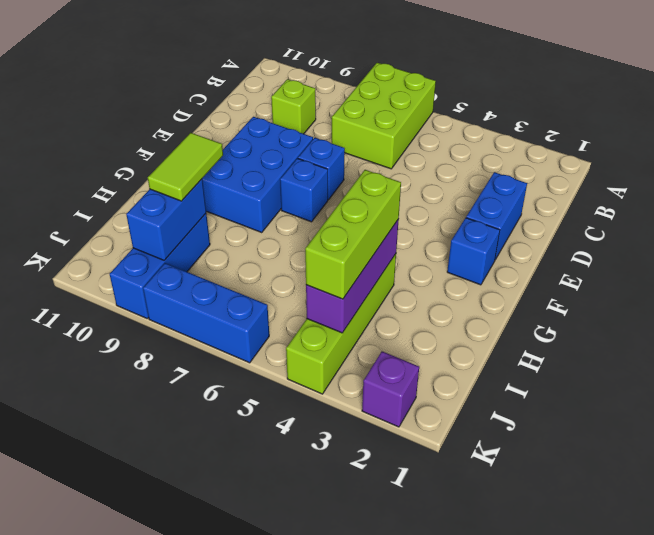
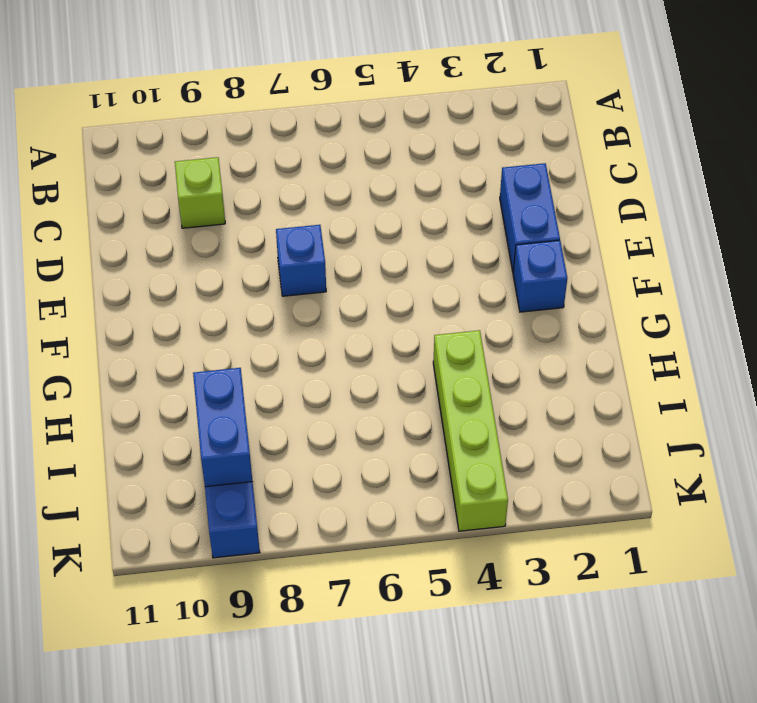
none -> lime brick A6:C7 level 1
none -> blue brick E8:G9 level 1
none -> blue brick F7 level 1

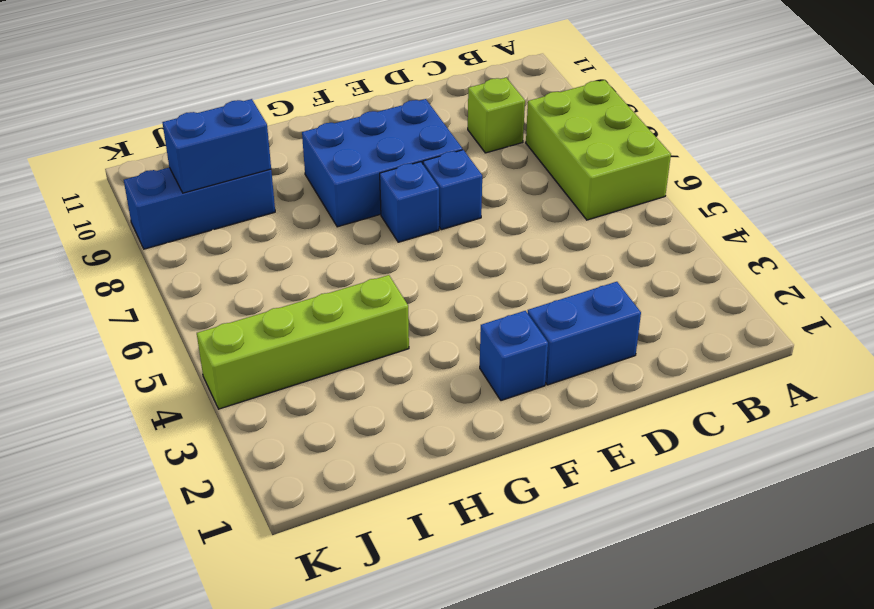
lime brick A6:B8 level 1 -> lime brick A6:C7 level 1
none -> purple brick K2 level 1
none -> blue brick K6:K8 level 1
none -> purple brick H4:J4 level 2

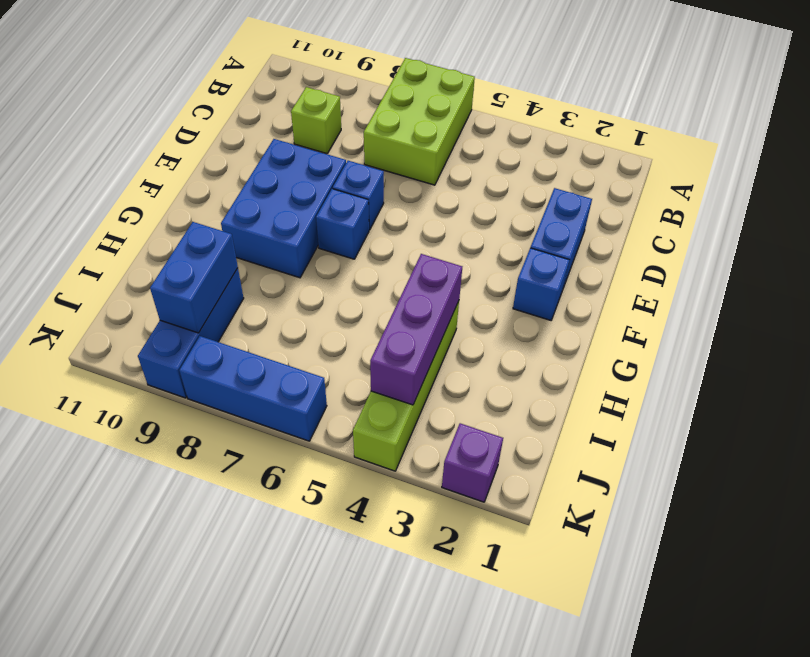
none -> lime brick H4:J4 level 3
none -> lime tile H9:I9 level 3

